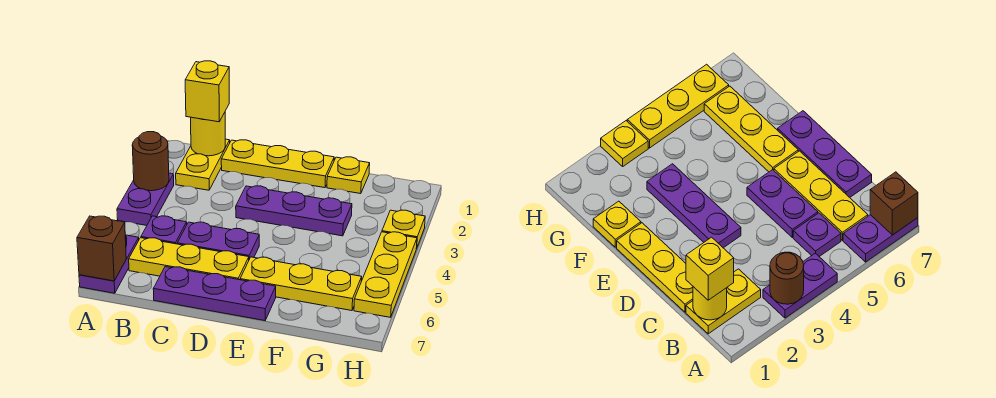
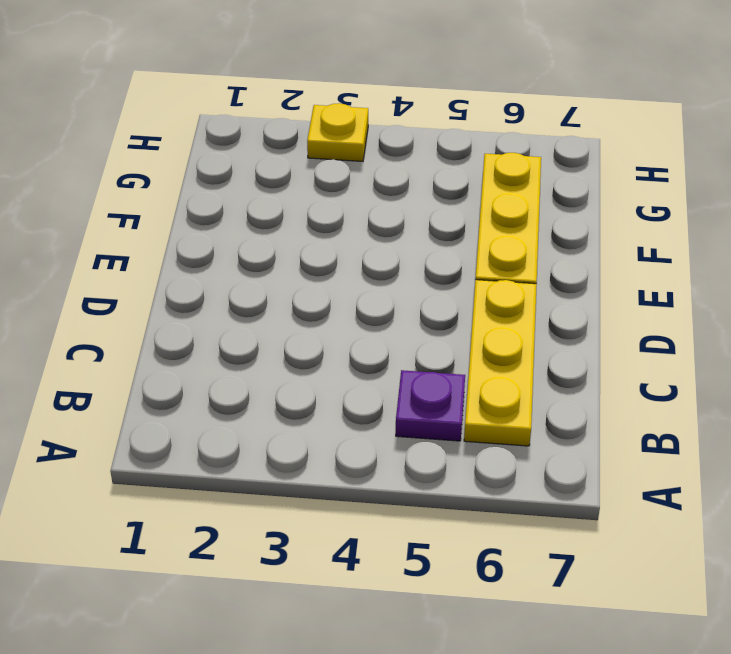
none -> purple plate A3:A4 level 1
none -> purple plate A6:A7 level 1
none -> yellow plate B1:B2 level 1

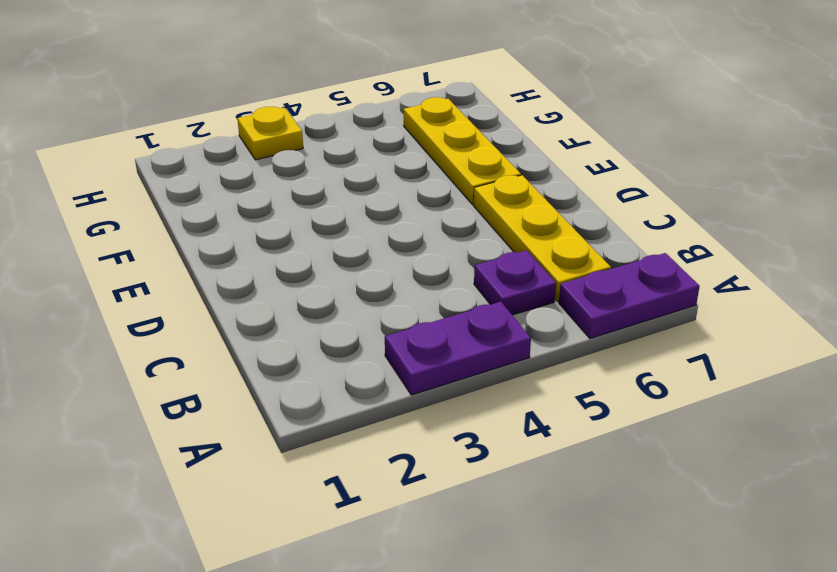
none -> yellow plate B1:B2 level 1
none -> yellow plate C1:E1 level 1
none -> purple plate C5:D5 level 1

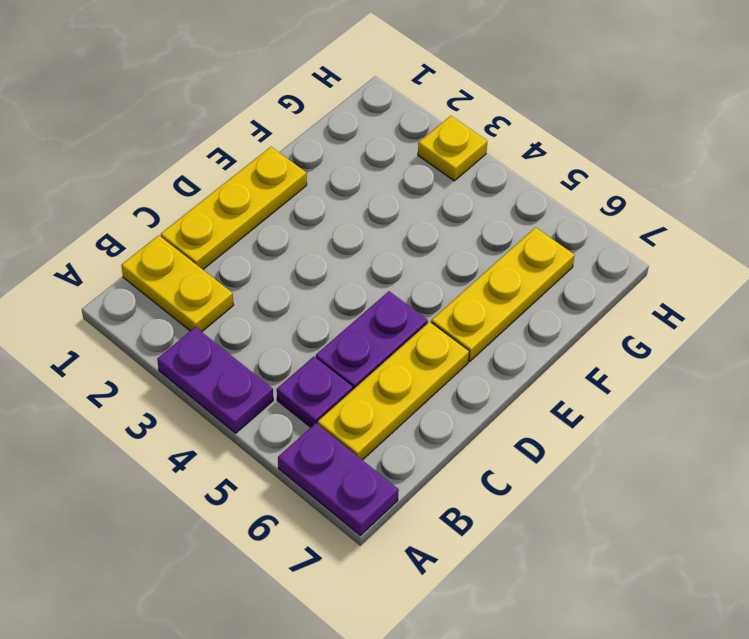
none -> purple plate C7:E7 level 1
none -> purple plate D3:F3 level 1
none -> yellow plate F1 level 1

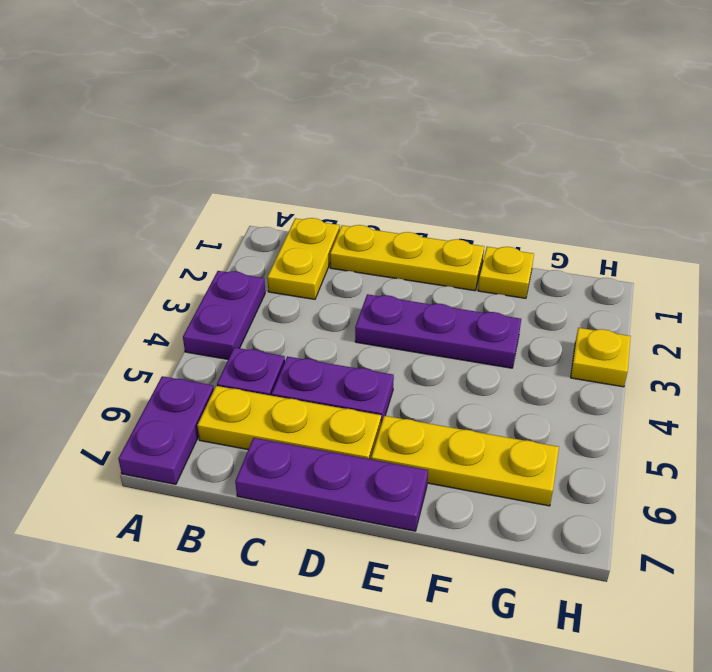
none -> yellow plate H4:H6 level 1
none -> brown round brick A3 level 2
none -> brown brick A7 level 2

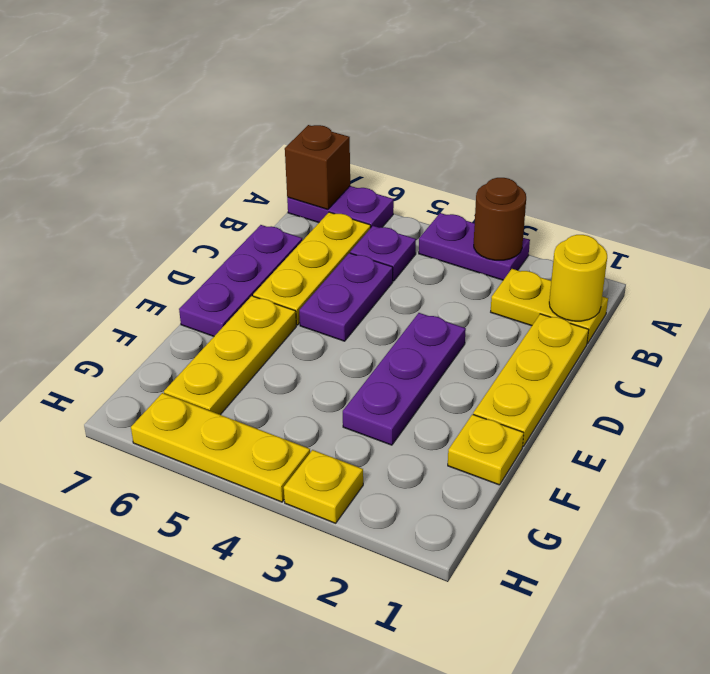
none -> yellow brick B1 level 3

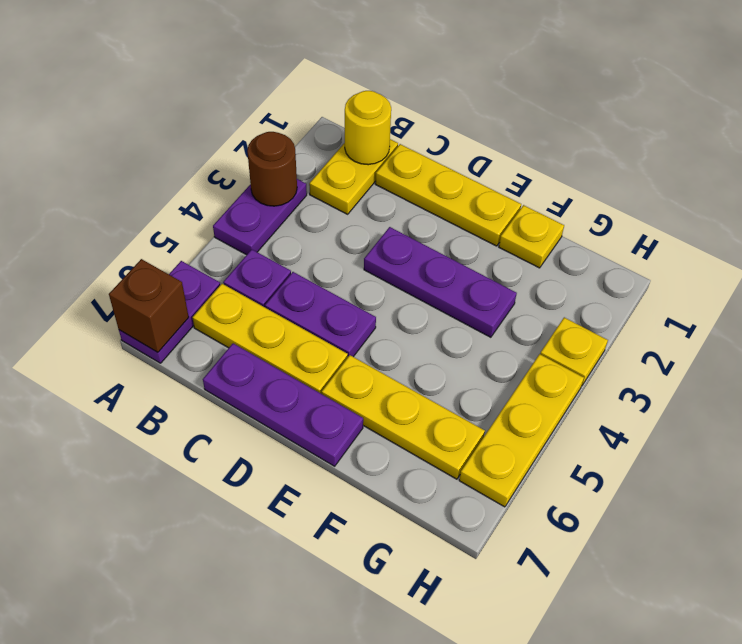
none -> yellow brick B1 level 3

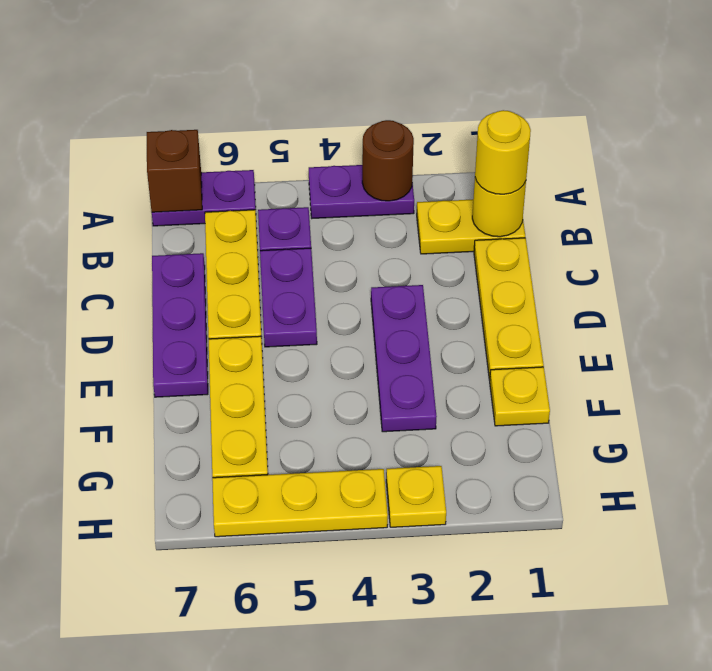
yellow round brick B1 level 3 -> yellow brick B1 level 3

